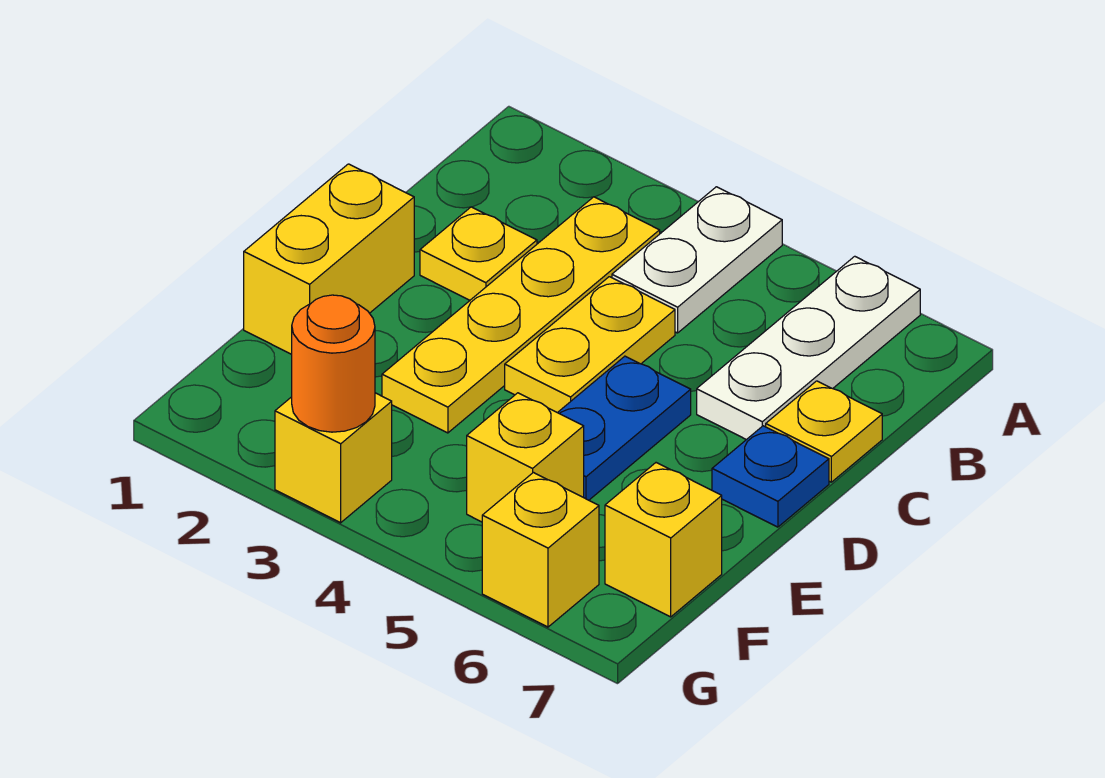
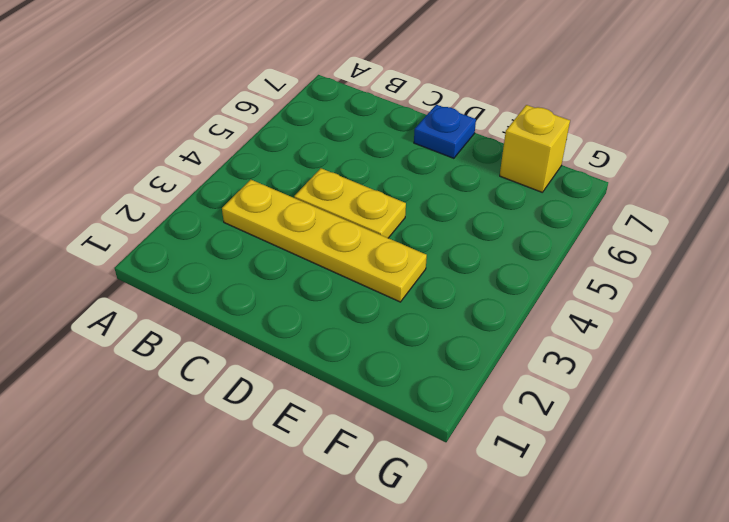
none -> white plate A4:B4 level 1
none -> white plate A6:C6 level 1
none -> yellow plate C2 level 1

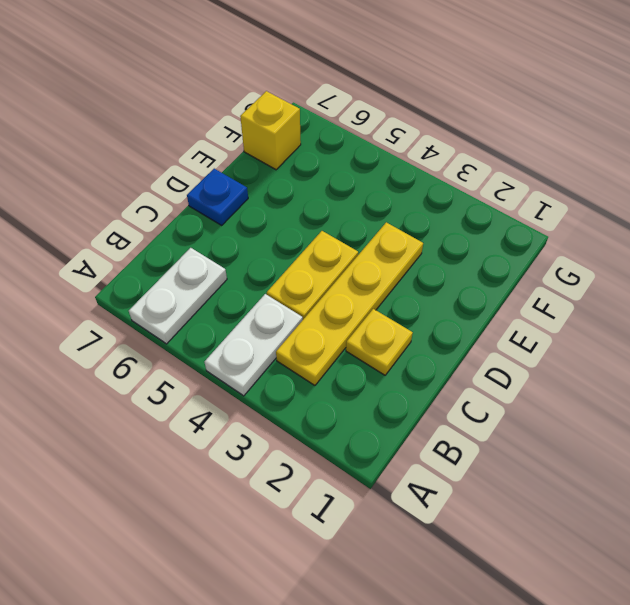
white plate A6:B6 level 1 -> white plate A6:C6 level 1
none -> yellow plate C7 level 1
none -> yellow brick D1:E1 level 1
none -> blue plate D5:E5 level 1

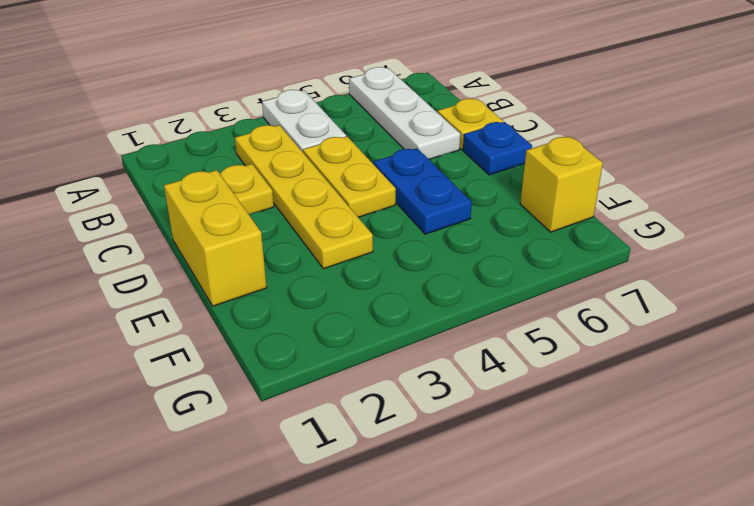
none -> yellow brick F5 level 1
none -> yellow brick G3 level 1
none -> yellow brick G6 level 1

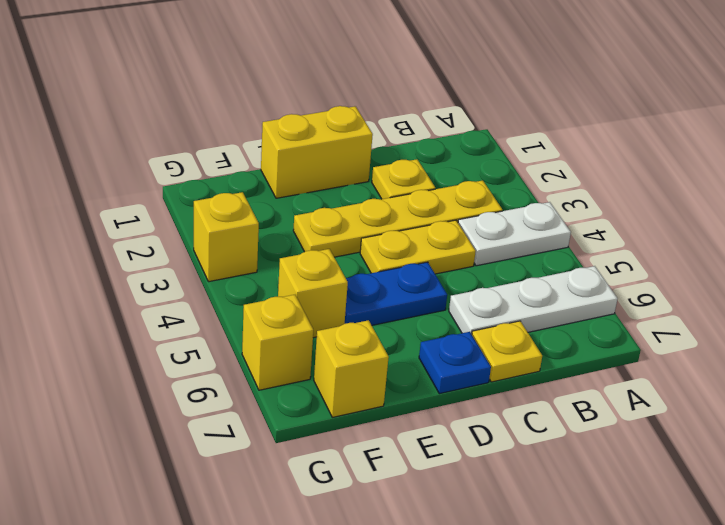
none -> orange round brick G3 level 2

